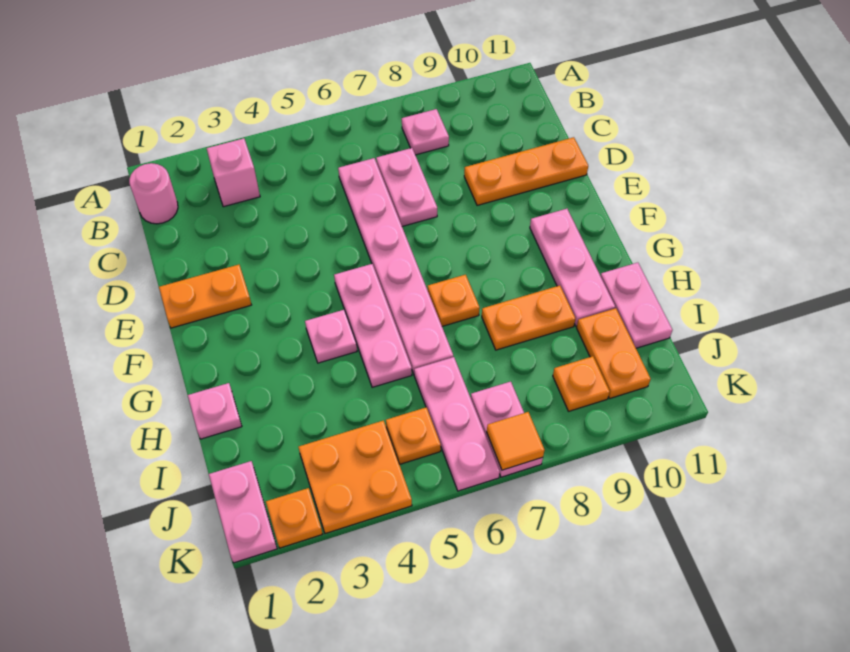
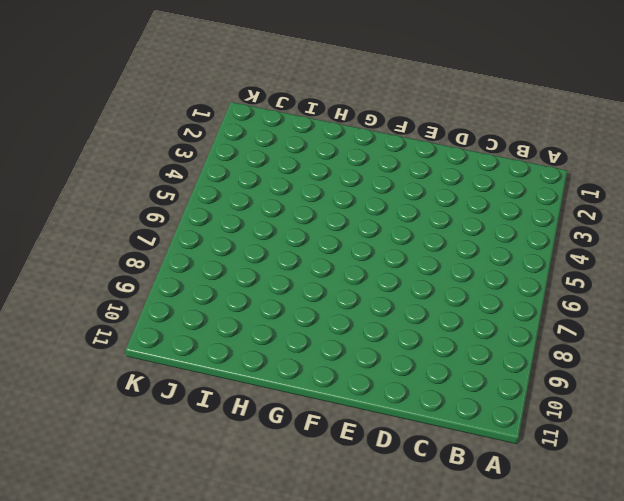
none -> pink round brick B1 level 1
none -> pink brick B3 level 1
none -> pink plate B8 level 1

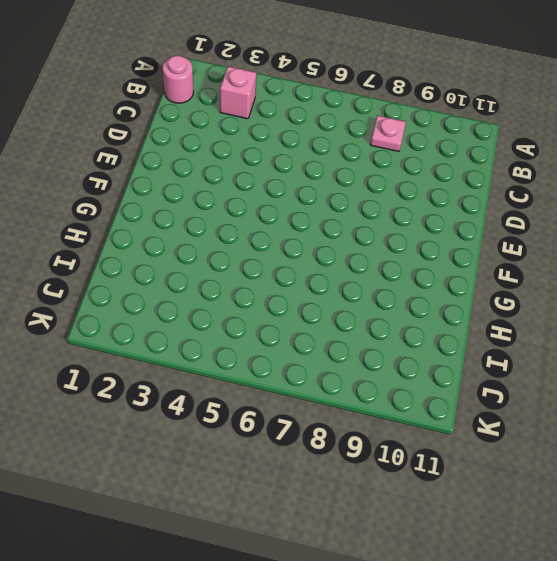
none -> pink plate C6:H6 level 1
none -> pink plate C7:D7 level 1
none -> orange plate D9:D11 level 1

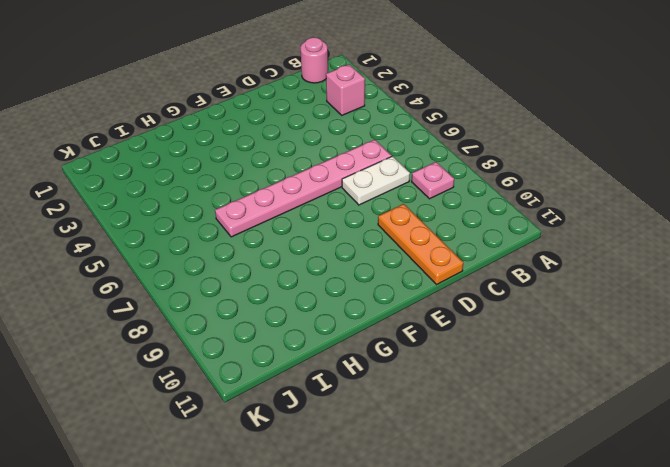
white plate C7:D7 level 1 -> pink plate C7:D7 level 1
none -> orange plate E1:E2 level 1
none -> pink plate F5:H5 level 1
none -> pink plate F10:H10 level 1

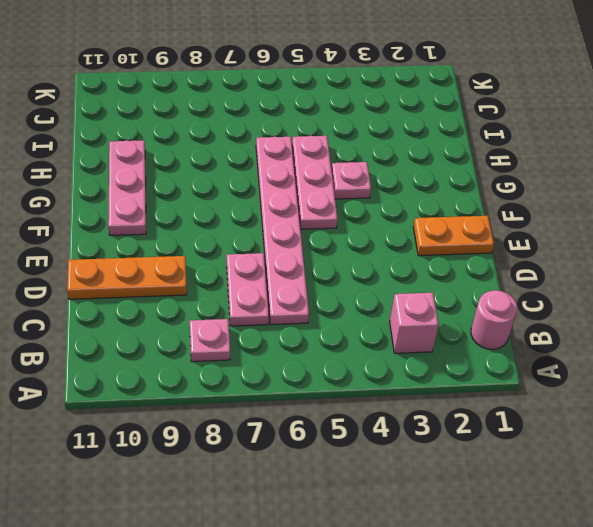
none -> orange plate G7 level 1
none -> pink plate H1 level 1
none -> orange plate H8:H9 level 1

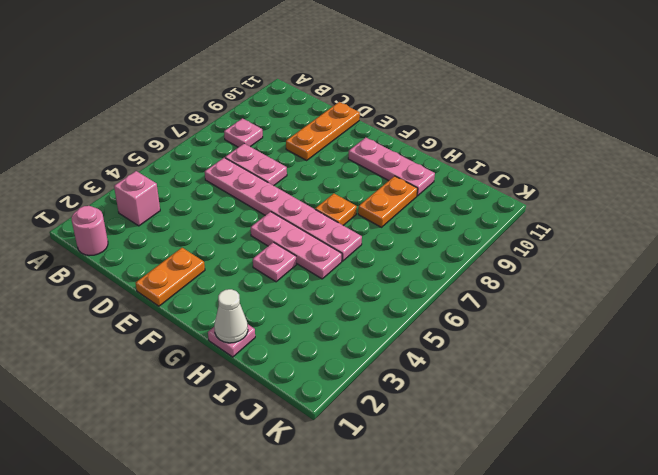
white cone H1 level 2 -> none
none -> pink plate H11:I11 level 1
none -> pink plate I6:K6 level 1
none -> orange plate I10:J10 level 1

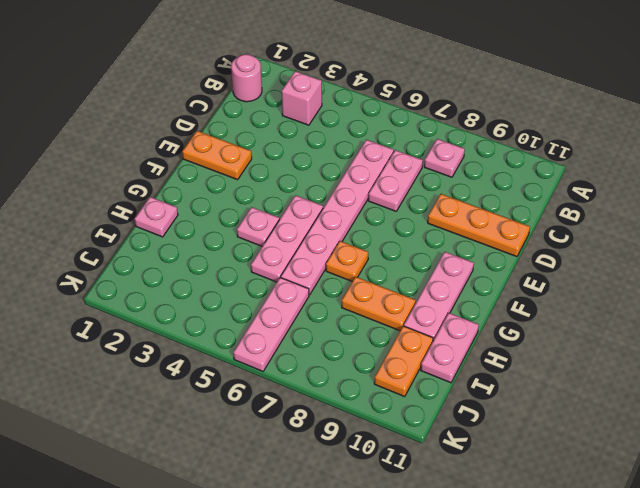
none -> pink plate J1:K1 level 1
none -> orange plate J3:K4 level 1
none -> orange plate J5 level 1

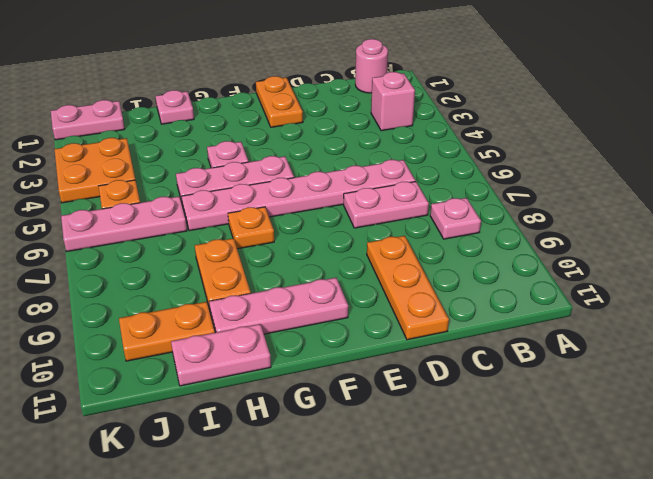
none -> pink plate J7:K7 level 1
none -> orange plate J9 level 1
none -> orange plate K2 level 1

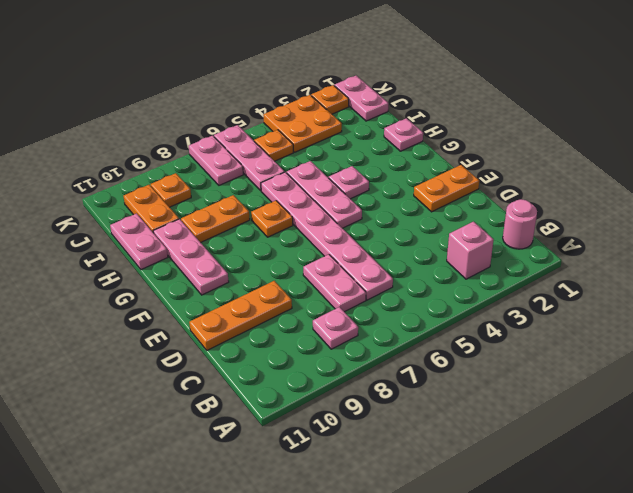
none -> orange tile K7 level 2

